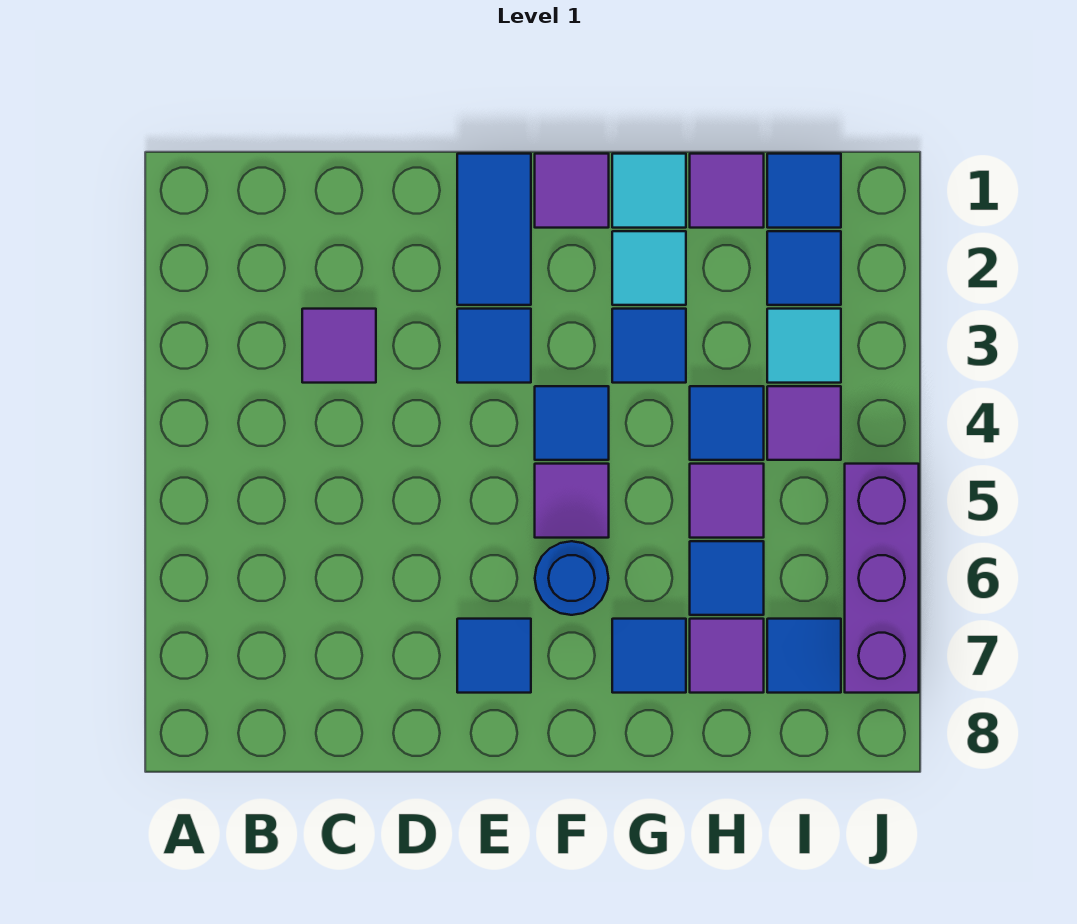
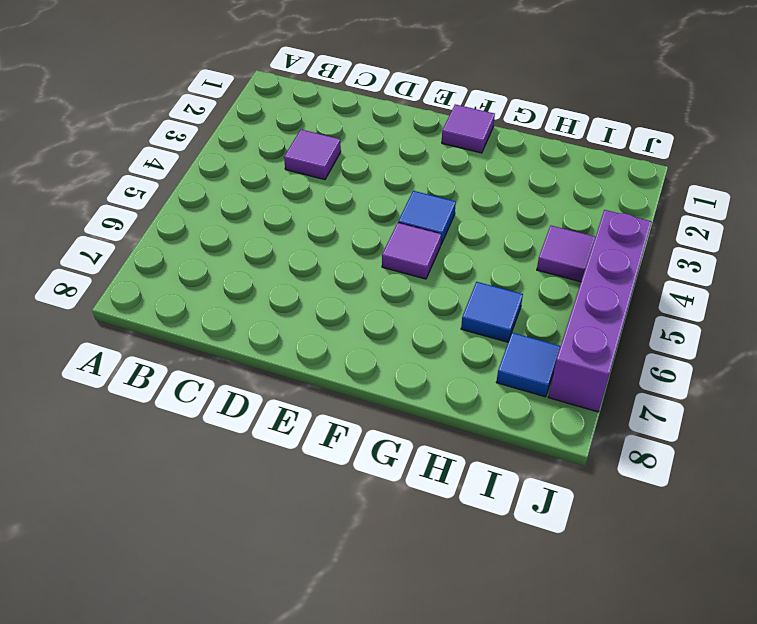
purple brick J4:J7 level 1 -> purple brick J5:J7 level 1
none -> blue tile E1:E2 level 1
none -> blue tile E3 level 1
none -> blue tile E7 level 1

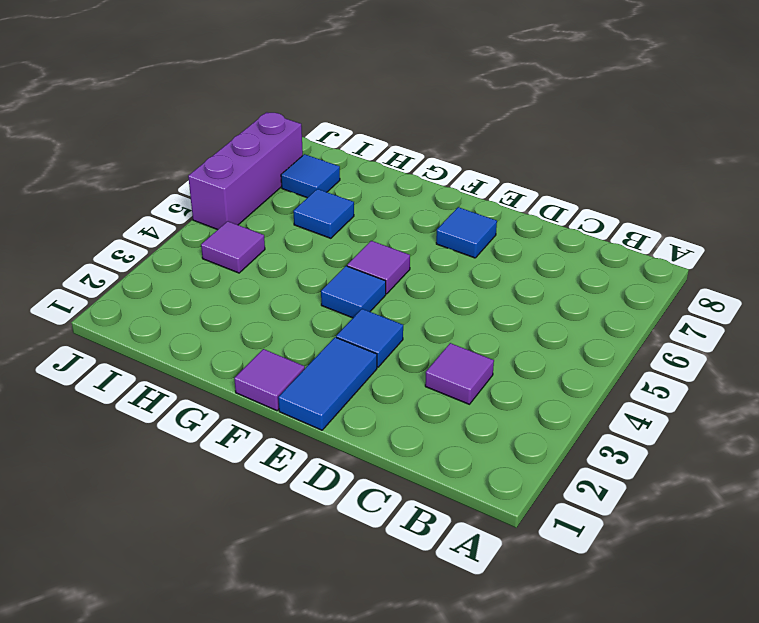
none -> blue round brick F6 level 1
none -> cyan tile G1 level 1
none -> cyan tile G2 level 1

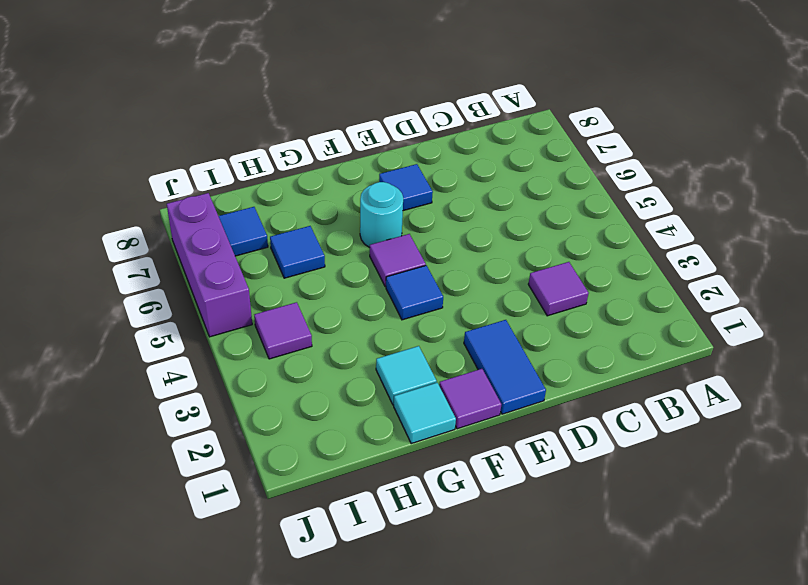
cyan round brick F6 level 1 -> blue round brick F6 level 1
none -> blue tile E3 level 1
none -> blue tile G3 level 1
none -> blue tile G7 level 1

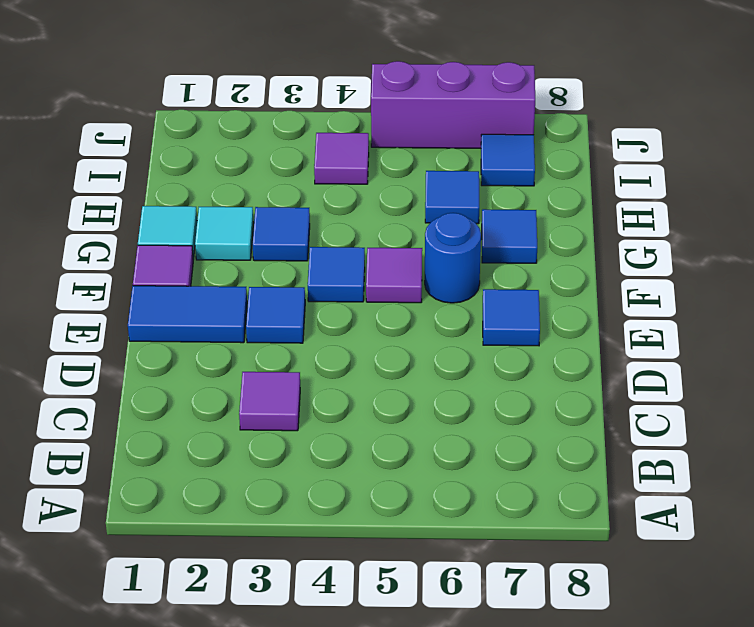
none -> purple tile H1 level 1
none -> blue tile H4 level 1
none -> purple tile H5 level 1

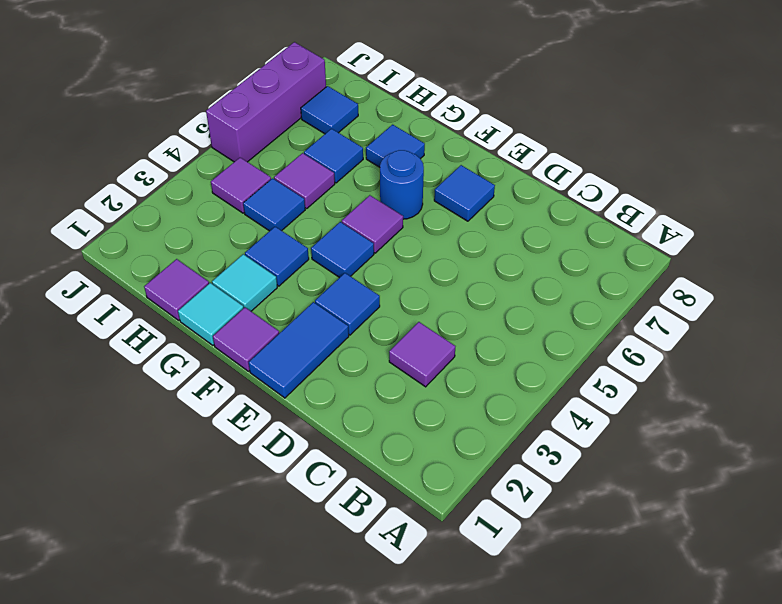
none -> purple tile H7 level 1
none -> blue tile I1 level 1
none -> blue tile I2 level 1

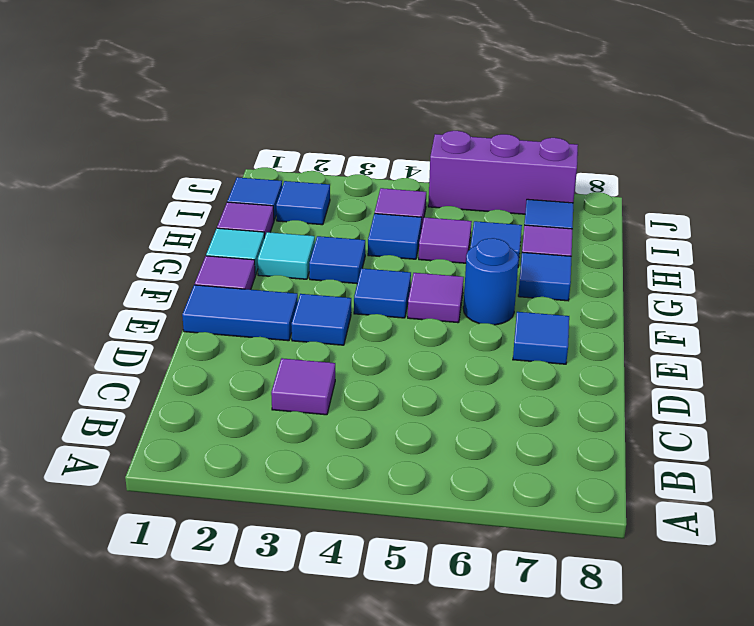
none -> cyan tile I3 level 1

